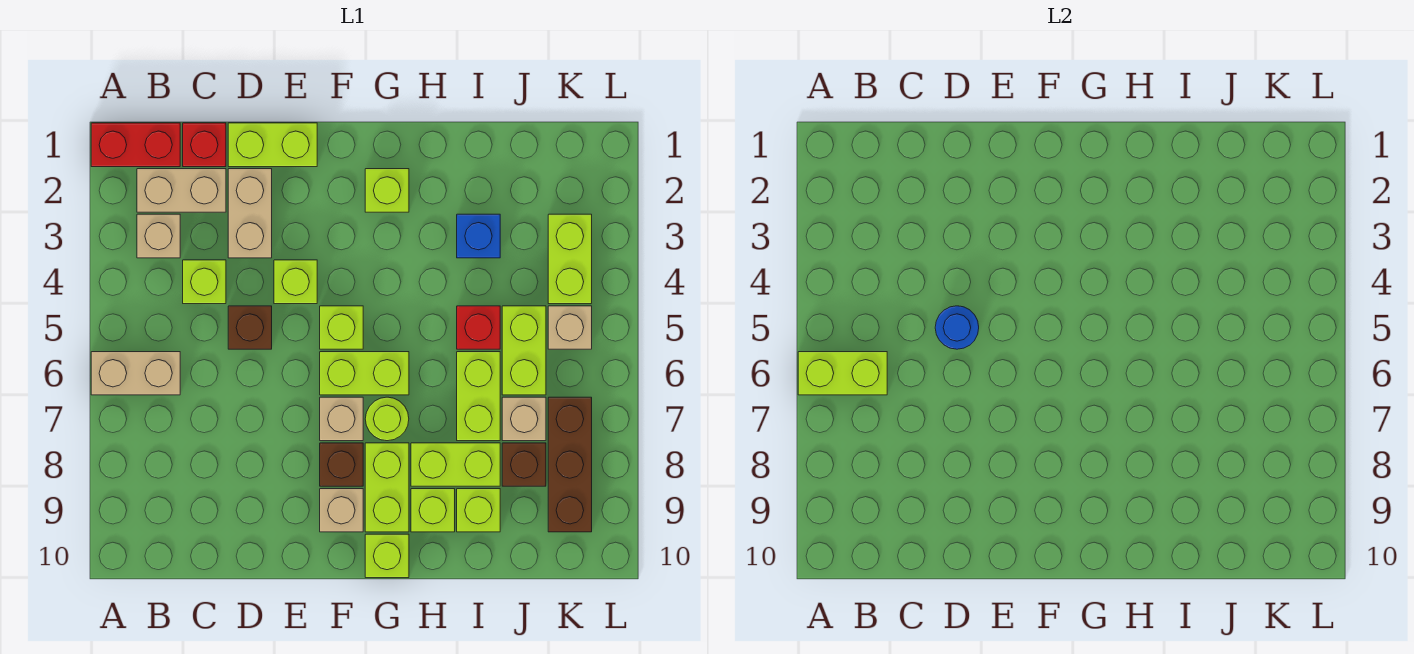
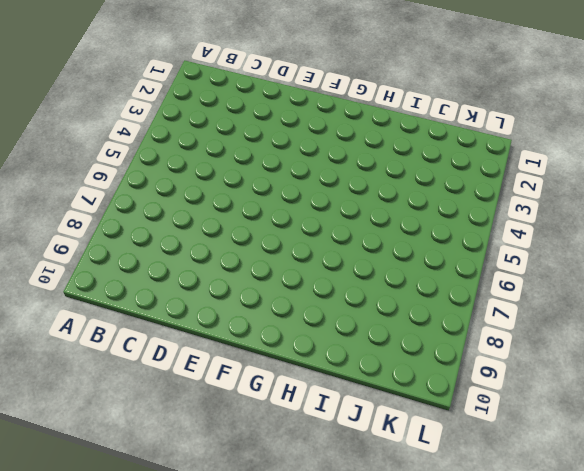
none -> red brick A1:B1 level 1
none -> tan brick A6:B6 level 1
none -> tan brick B2:C2 level 1
none -> tan brick B3 level 1

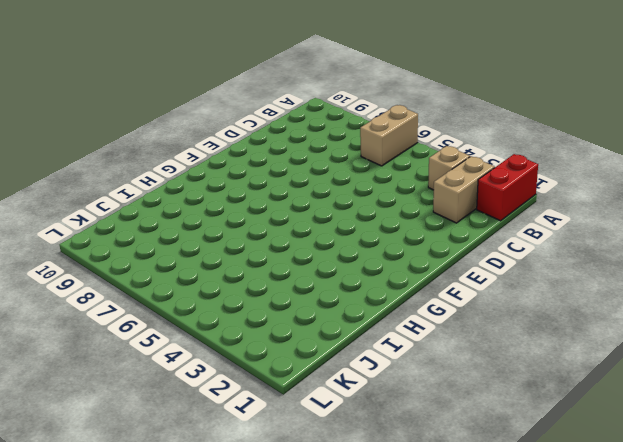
none -> red brick C1 level 1
none -> lime brick C4 level 1
none -> lime brick D1:E1 level 1
none -> tan brick D2:D3 level 1

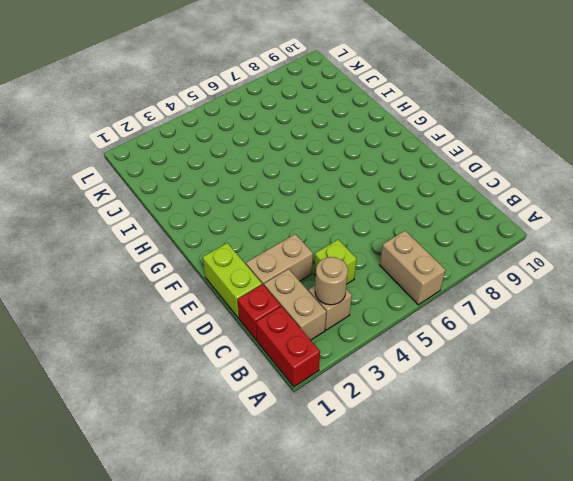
tan round brick B3 level 2 -> none
none -> brown brick D5 level 1
none -> lime brick E4 level 1
none -> lime brick F5 level 1
none -> lime brick F6:G6 level 1

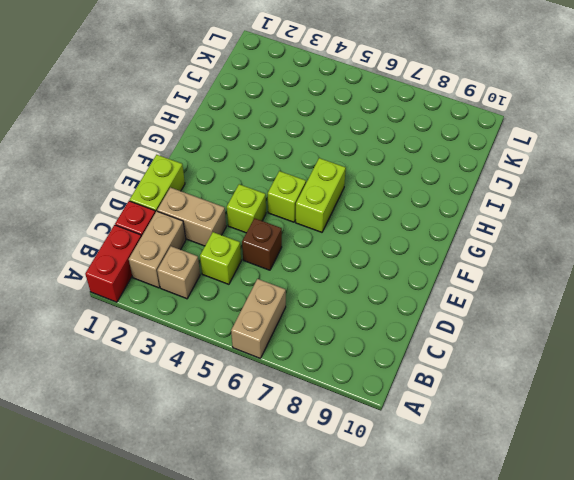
none -> tan brick F7 level 1
none -> brown brick F8 level 1
none -> tan brick F9 level 1
none -> lime brick G2 level 1

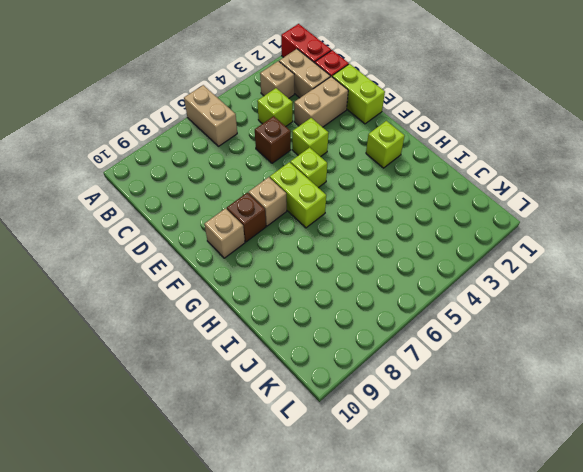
none -> lime round brick G7 level 1
none -> lime brick G8:G9 level 1
none -> lime brick G10 level 1
none -> lime brick H8:I8 level 1

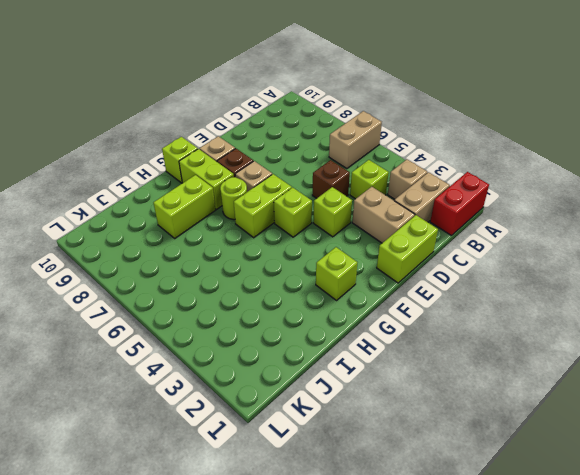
none -> red brick C1 level 1
none -> lime brick H9 level 1
none -> blue brick I3 level 1
none -> red brick I5 level 1

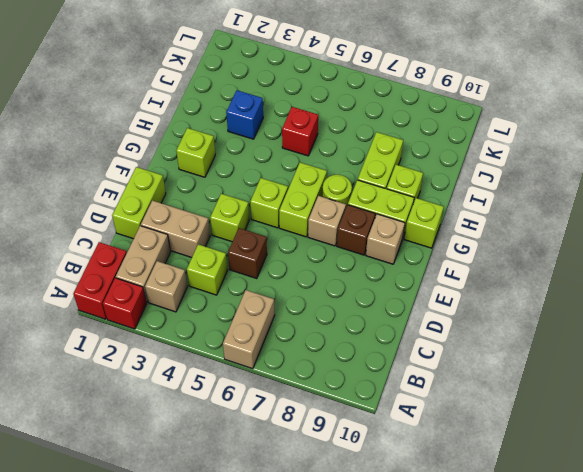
red brick A2 level 1 -> red brick C1 level 1
none -> lime brick I6:I7 level 1
none -> lime brick I9 level 1
none -> lime brick J5:J6 level 1
none -> tan brick J7 level 1

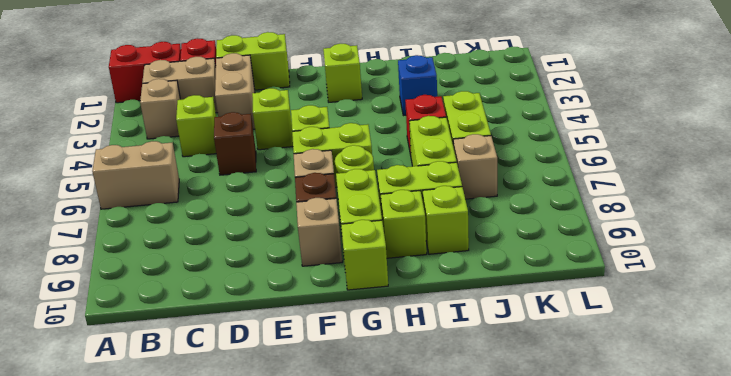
none -> brown brick J8 level 1
none -> lime brick K3:K4 level 1
none -> tan brick K5 level 1
none -> brown brick K7:K9 level 1

